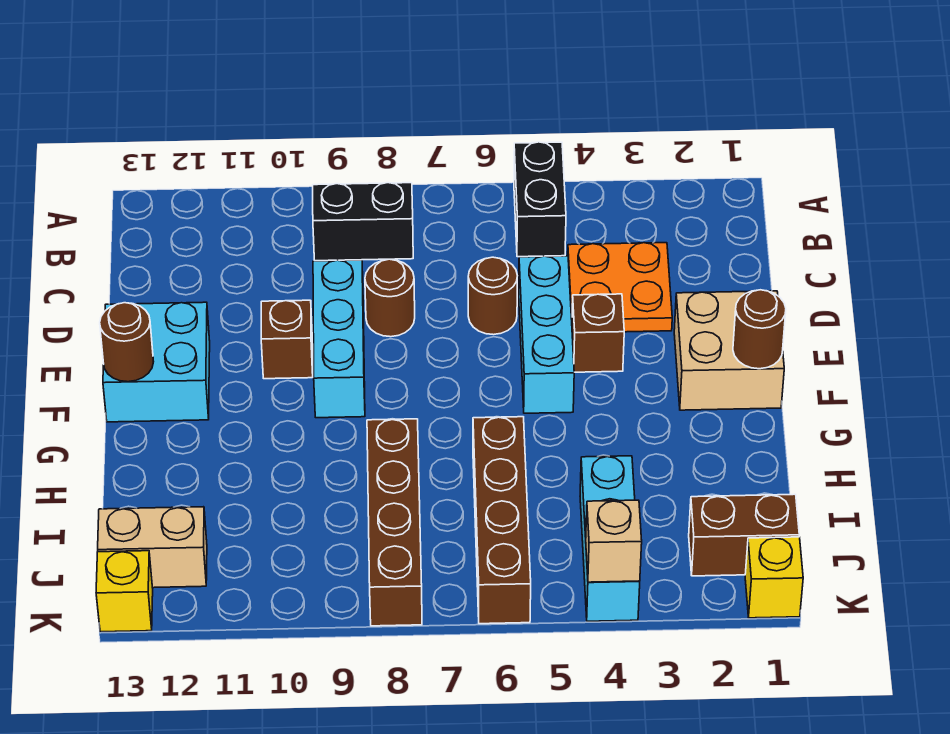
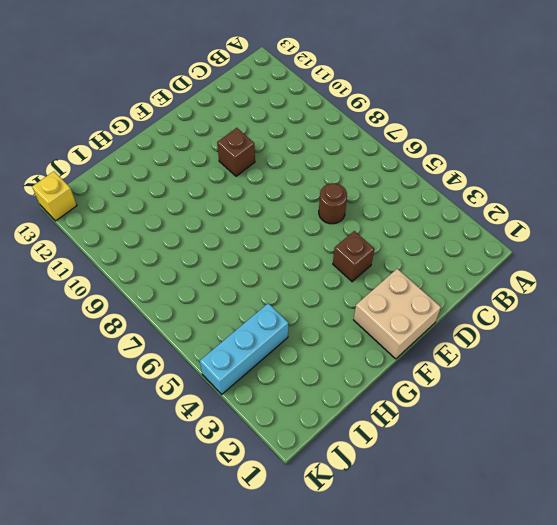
none -> black brick A5:B5 level 1
none -> black brick B8:B9 level 1
none -> orange plate C3:D4 level 1

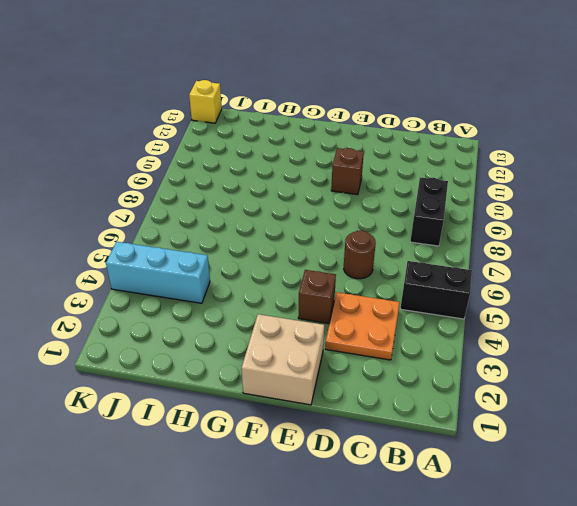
none -> cyan brick D5:F5 level 1
none -> brown round brick D8 level 1
none -> cyan brick D9:F9 level 1

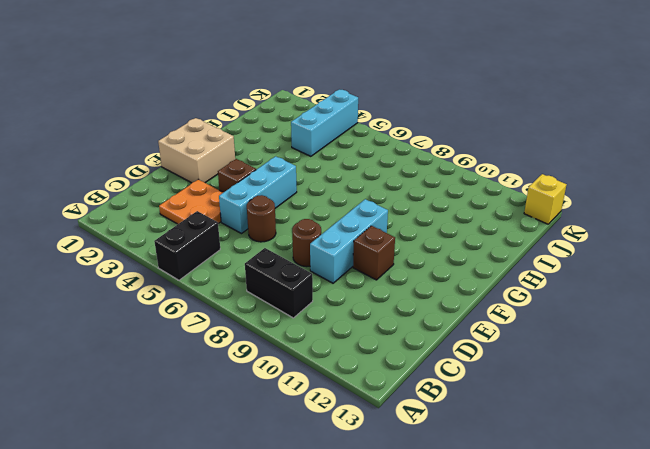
none -> cyan brick E12:F13 level 1
none -> brown brick H6:K6 level 1
none -> brown brick H8:K8 level 1

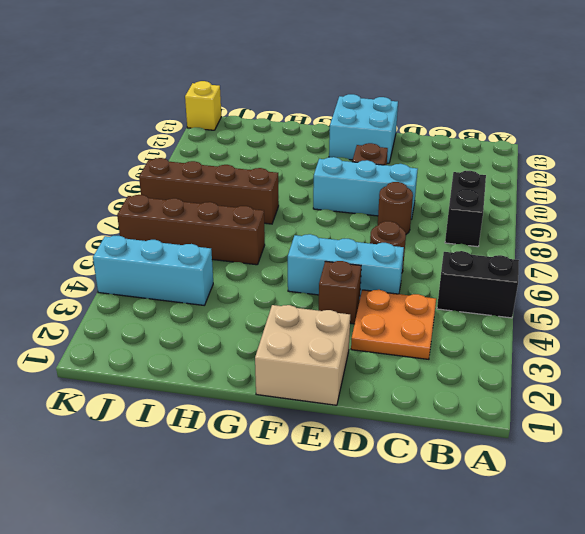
none -> brown brick J1:J2 level 1
none -> tan brick J12:J13 level 1
none -> yellow brick K1 level 1

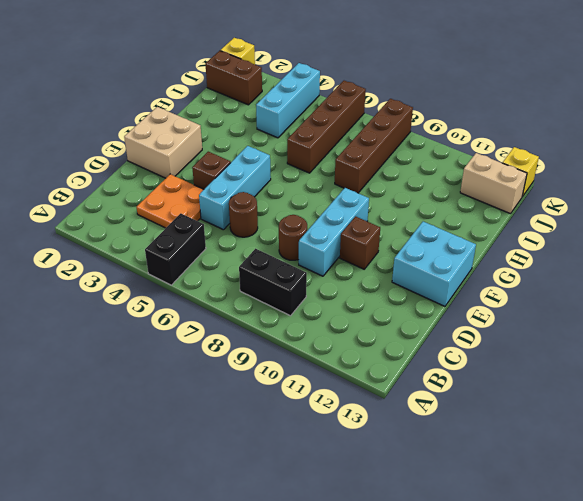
none -> brown round brick F1 level 2
none -> brown round brick F13 level 2
none -> tan brick K4 level 2

